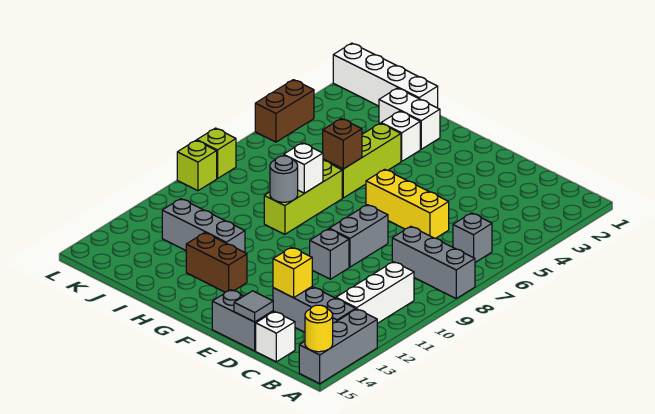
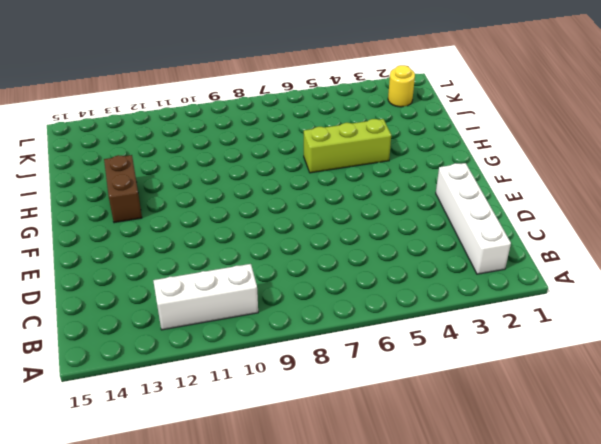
white brick B2:E2 level 1 -> white brick I1:L1 level 1
yellow round brick K2 level 1 -> yellow round brick A15 level 2
none -> grey brick A8:C8 level 1
none -> grey brick A13:A15 level 1
none -> grey brick B6 level 1

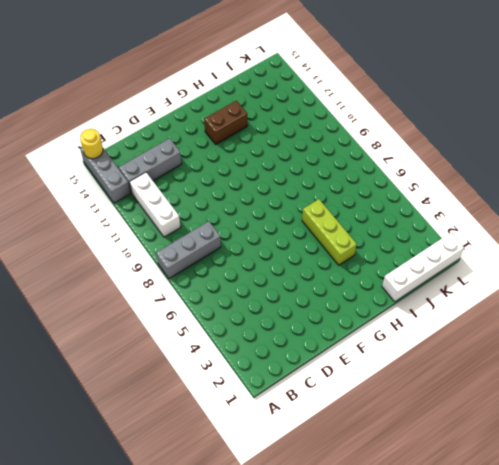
none -> grey brick B6 level 1
none -> white brick C15 level 1
none -> yellow brick D6:F6 level 1

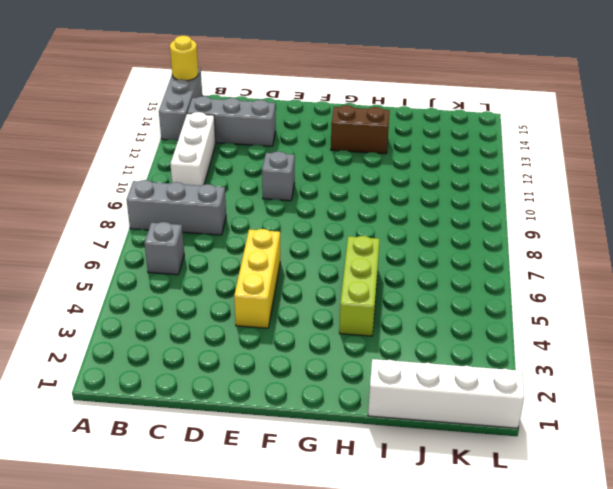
yellow brick E4:E6 level 1 -> yellow brick D6:F6 level 1
none -> white brick C15 level 1
none -> grey brick D15:E15 level 1
none -> grey brick E8:E9 level 1

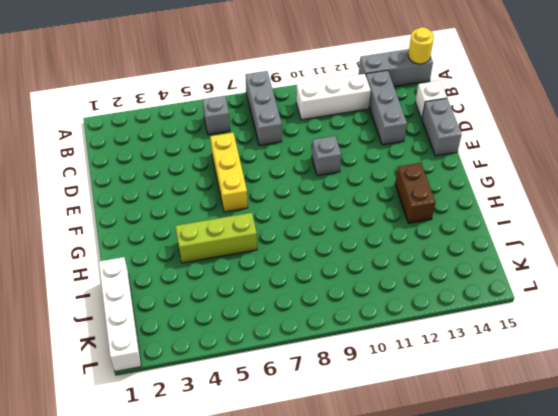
none -> grey brick E8:E9 level 1
none -> white brick H2:I2 level 1
none -> white brick H3 level 1

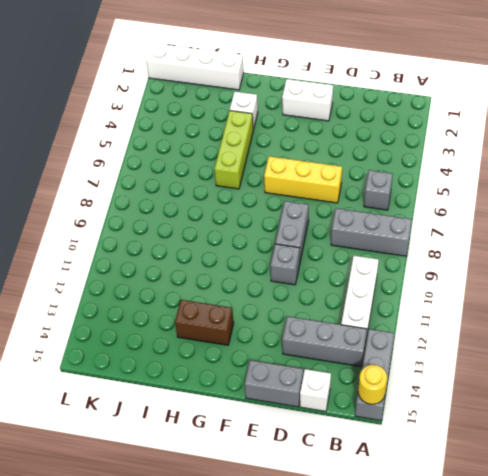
white brick E2:F2 level 1 -> white brick H2:I2 level 1
none -> lime brick H7:H9 level 1
none -> grey brick H12:J12 level 1
none -> brown brick L4:L5 level 1

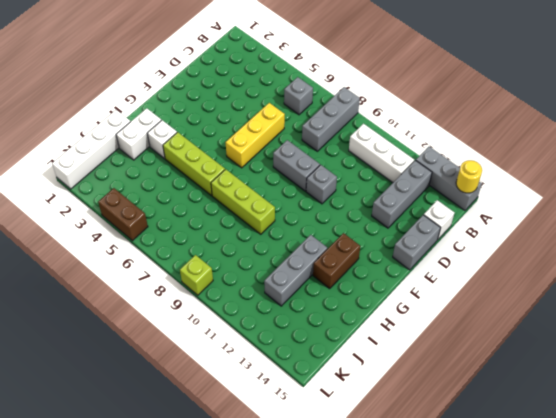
none -> lime brick L8 level 1
none -> yellow brick D13 level 2
none -> grey tile D15 level 2

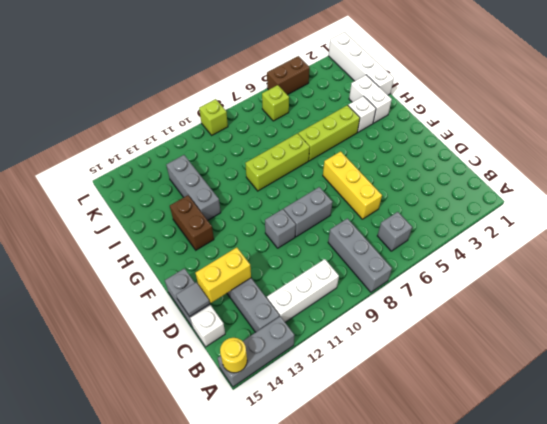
yellow brick D13:D14 level 2 -> yellow brick D13 level 2
lime brick K6 level 1 -> lime brick L8 level 1
none -> brown brick H6 level 2
none -> white brick H8 level 2
none -> grey round brick H9 level 2

